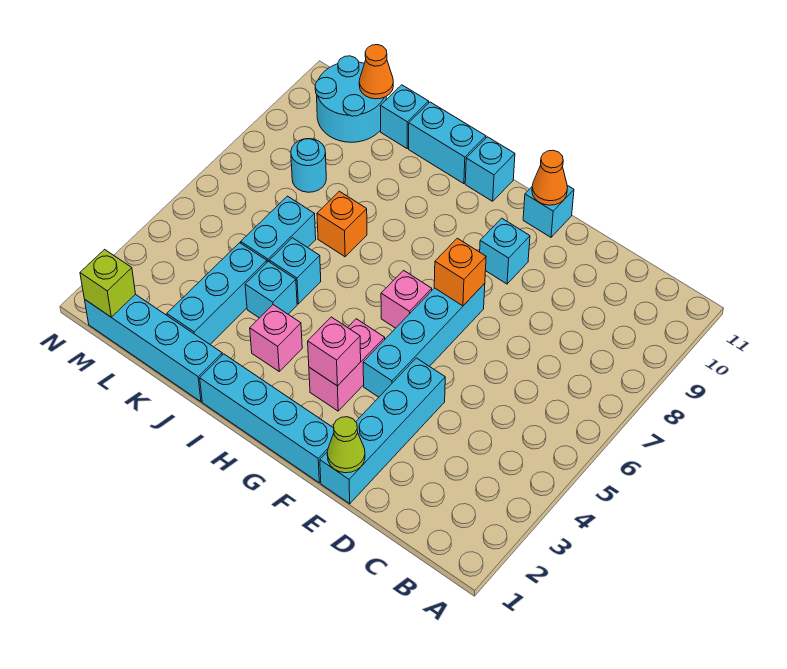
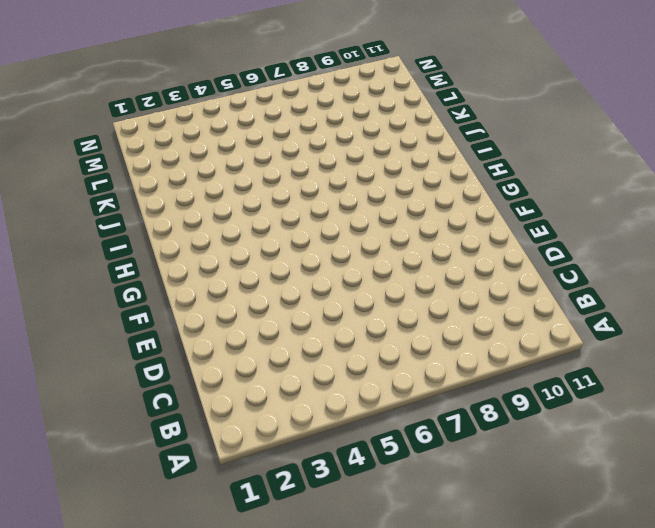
none -> cyan brick E1:E4 level 1
none -> cyan brick F1:I1 level 1
none -> cyan brick F4:F7 level 1

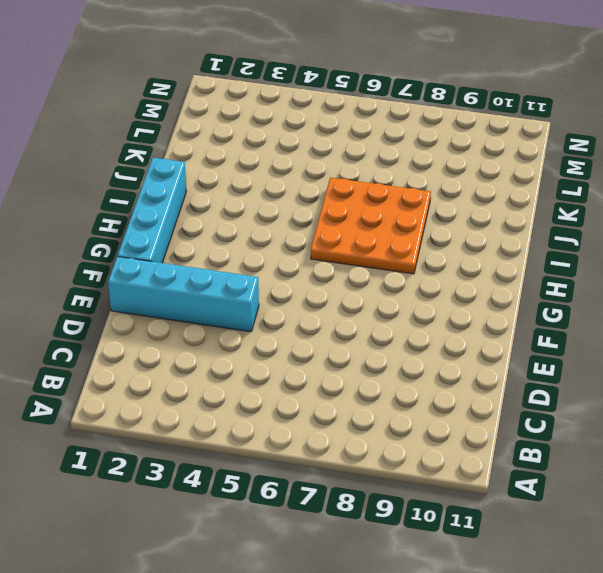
orange plate H6:J8 level 1 -> orange brick J7 level 1
none -> cyan brick F4:F7 level 1
none -> cyan brick F9 level 1
none -> cyan brick F11 level 1

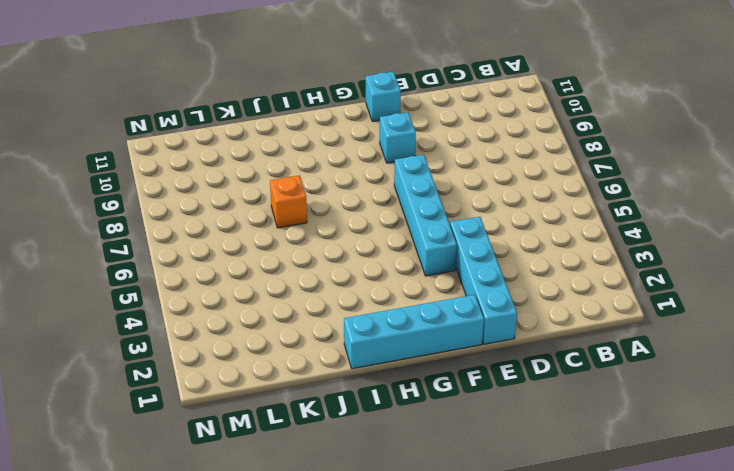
none -> pink brick G3:G4 level 1
none -> pink brick G6 level 1
none -> cyan brick H11 level 1

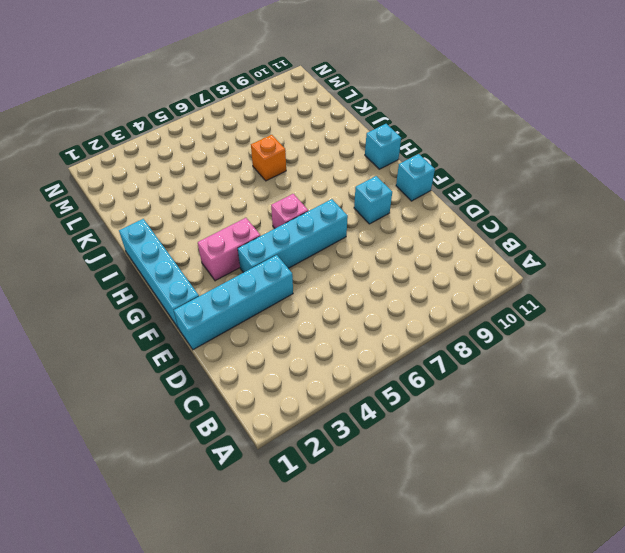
none -> pink brick I3 level 1
none -> cyan brick I11:J11 level 1
none -> cyan brick J1:M1 level 1

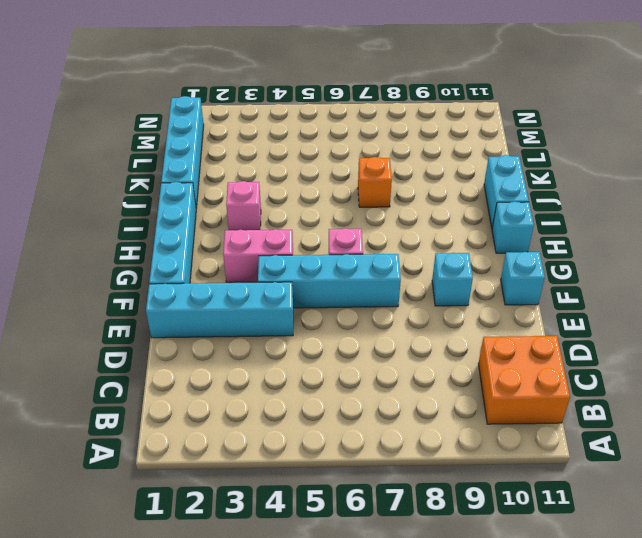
orange brick B10:C11 level 1 -> none
none -> cyan brick J4 level 1
none -> cyan brick J5 level 1
none -> cyan brick K2:K4 level 1

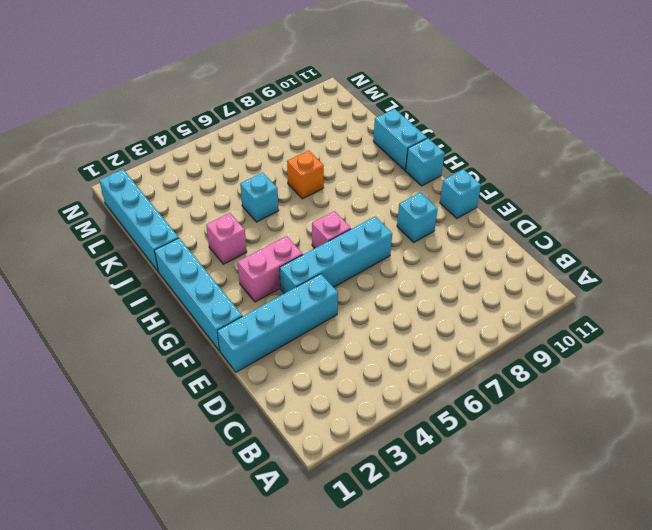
none -> cyan brick J4 level 1
none -> cyan brick K2:K4 level 1
none -> cyan brick K5:K6 level 1

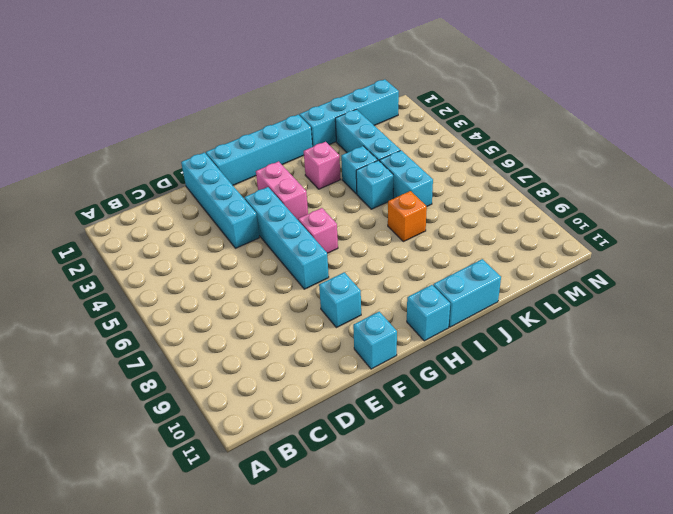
none -> cyan brick K11 level 1
none -> cyan round brick L8 level 1
none -> cyan round brick L10:M11 level 1

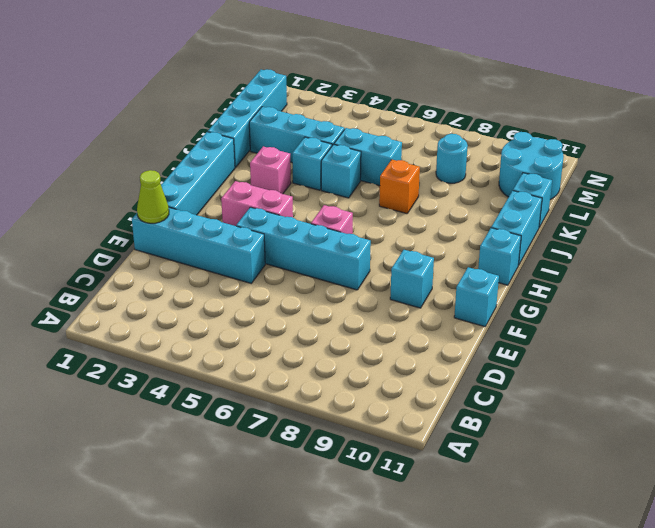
none -> orange brick F7 level 2
none -> orange cone F11 level 2
none -> pink brick G3 level 2

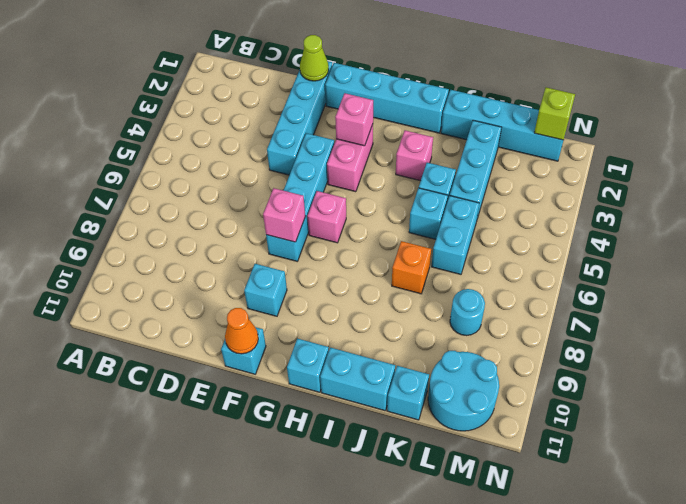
pink brick F7 level 2 -> orange brick F7 level 2
none -> orange cone L11 level 2

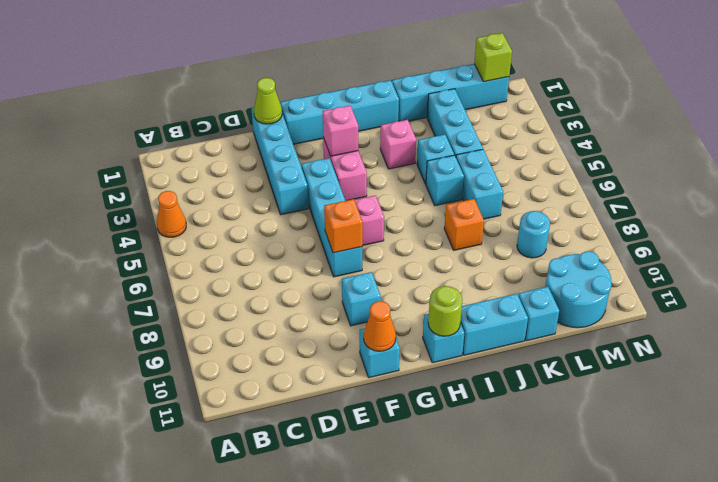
orange cone A4 level 1 -> orange cone L11 level 2
lime round brick H11 level 2 -> none

